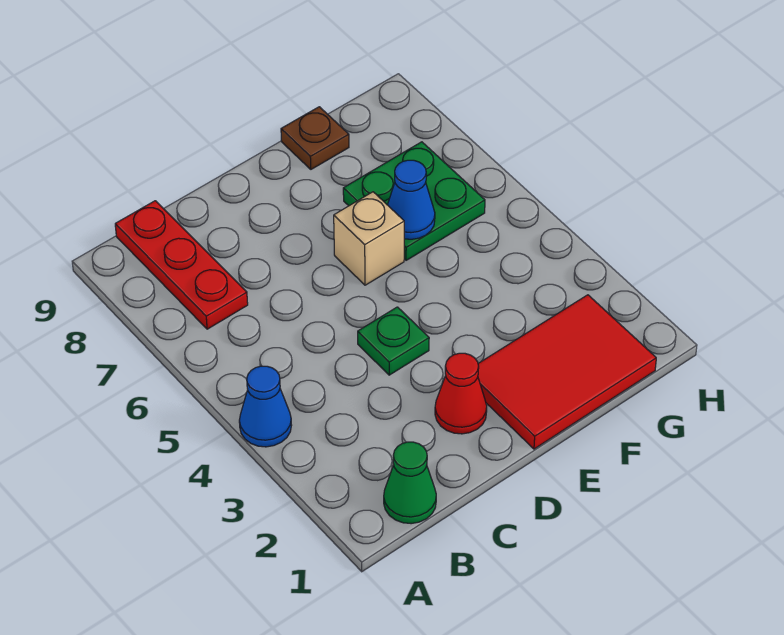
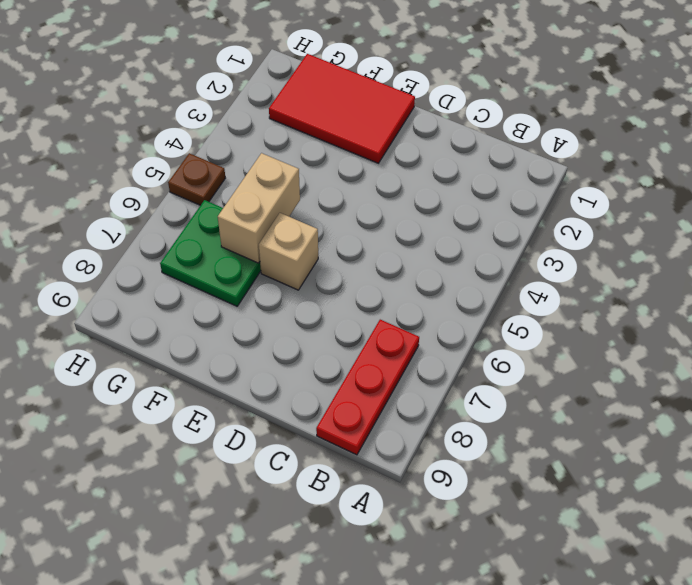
tan brick F5:F6 level 2 -> blue cone F6 level 2
brown plate H5 level 1 -> brown plate F9 level 1
none -> blue cone A4 level 1
none -> green cone B1 level 1

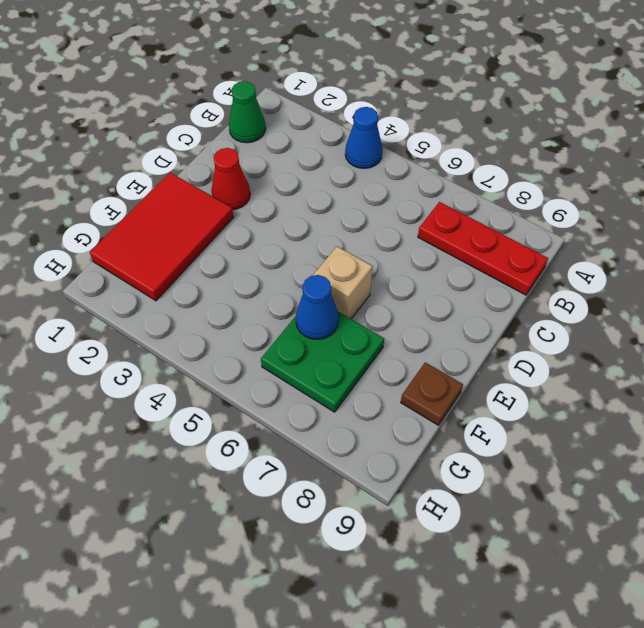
none -> green plate D4 level 1

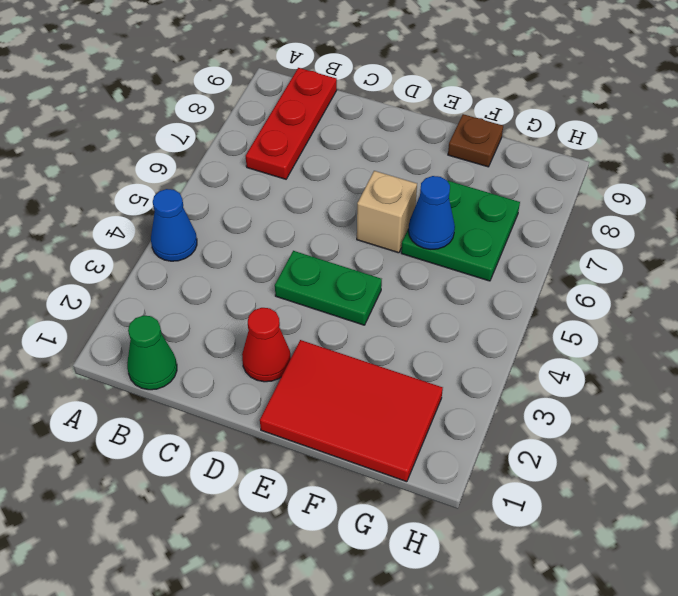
green plate D4:E4 level 1 -> green plate D4 level 1

